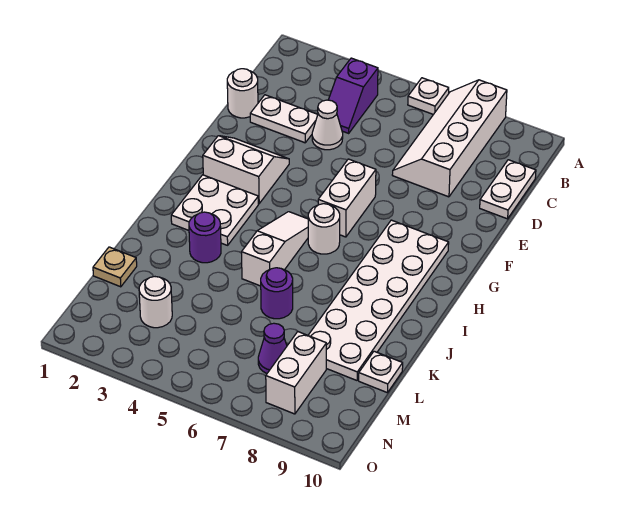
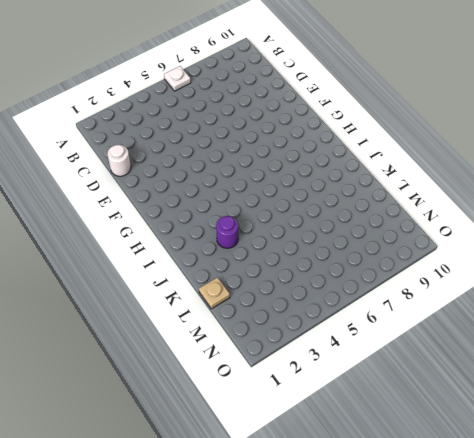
none -> white slope A7:D8 level 1 top 8
none -> purple slope B4:C4 level 1 top B
none -> white plate C10:D10 level 1

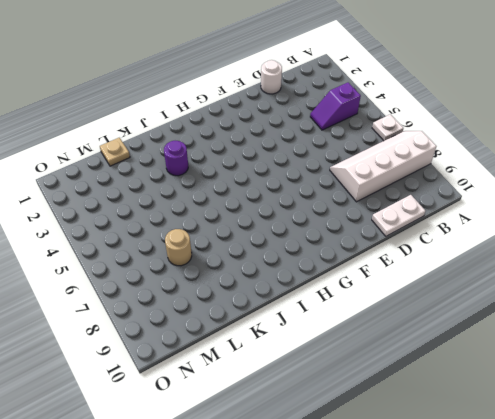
tan round brick L7 level 1 -> none
none -> white plate D2:D3 level 1
none -> white cone D4 level 1
none -> white slope F2:G3 level 1 top G

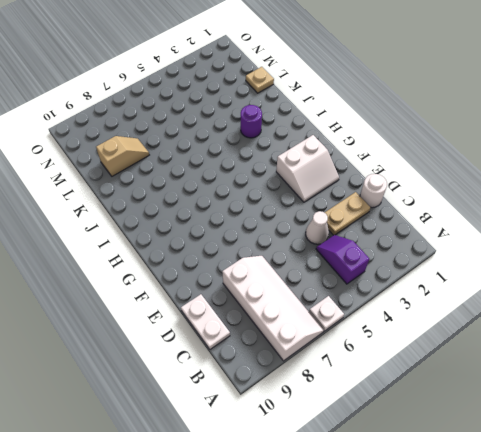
tan plate D2:D3 level 1 -> white plate D2:D3 level 1
tan slope L8:L9 level 1 top 9 -> white plate G8:L9 level 1
none -> white brick F6:G6 level 1
none -> white plate H2:I3 level 1
none -> white slope H5:J5 level 1 top J

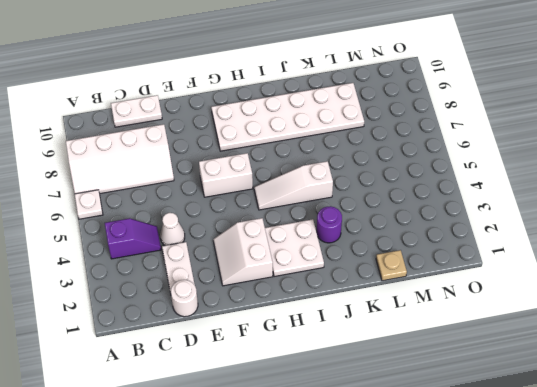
none -> white round brick H6 level 1
none -> purple round brick K6 level 1
none -> white plate L10 level 1

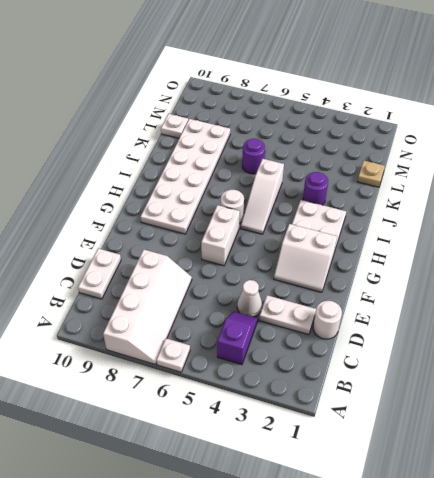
none -> white round brick M3 level 1
none -> purple cone M7 level 1
none -> white brick M8:N8 level 1

